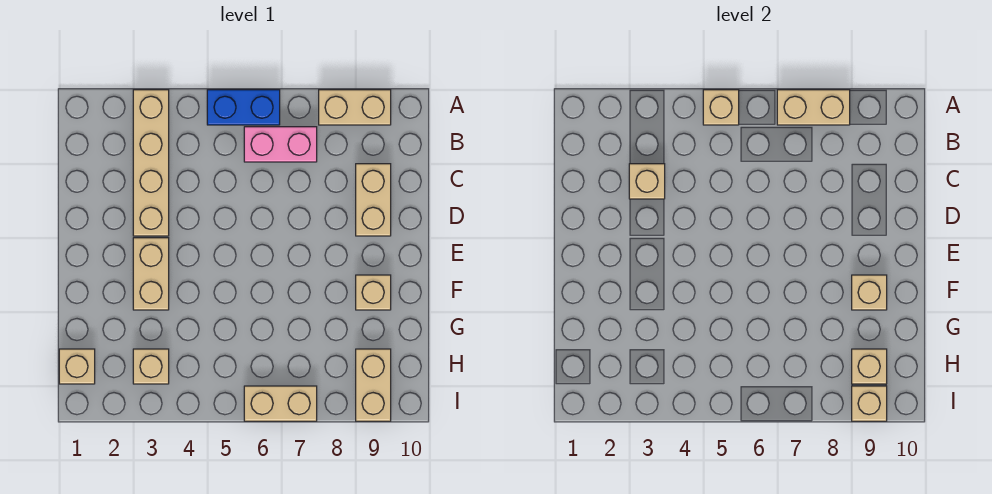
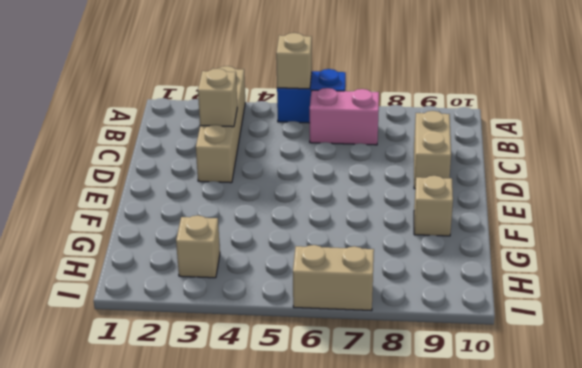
none -> tan brick A8:A9 level 1
none -> tan brick E3:F3 level 1
none -> tan brick H1 level 1

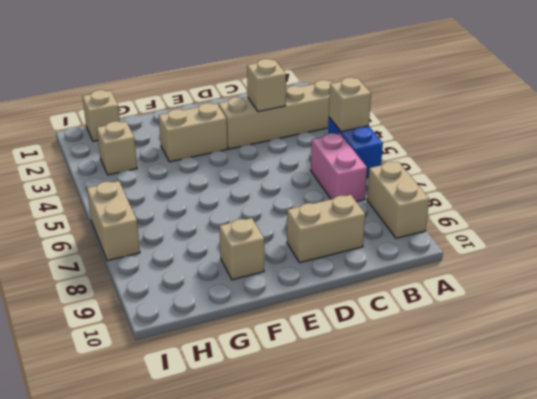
none -> tan brick H9:I9 level 1
none -> tan brick A7:A8 level 2
none -> tan brick F9 level 2

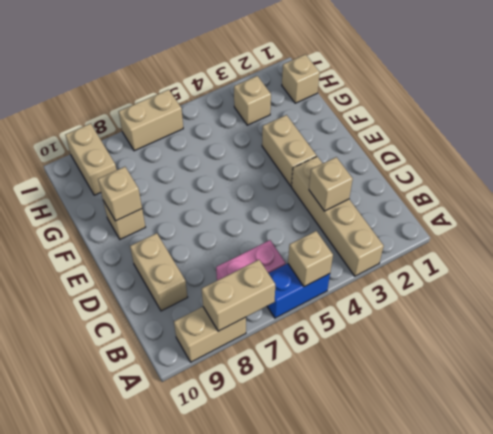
none -> tan brick H9 level 2
none -> tan brick I9 level 2

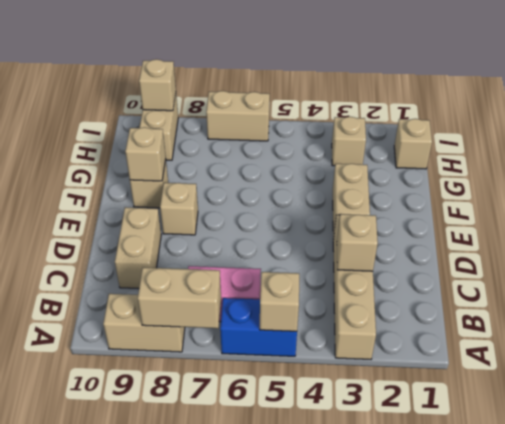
tan brick E8 level 1 -> tan brick H9 level 2

